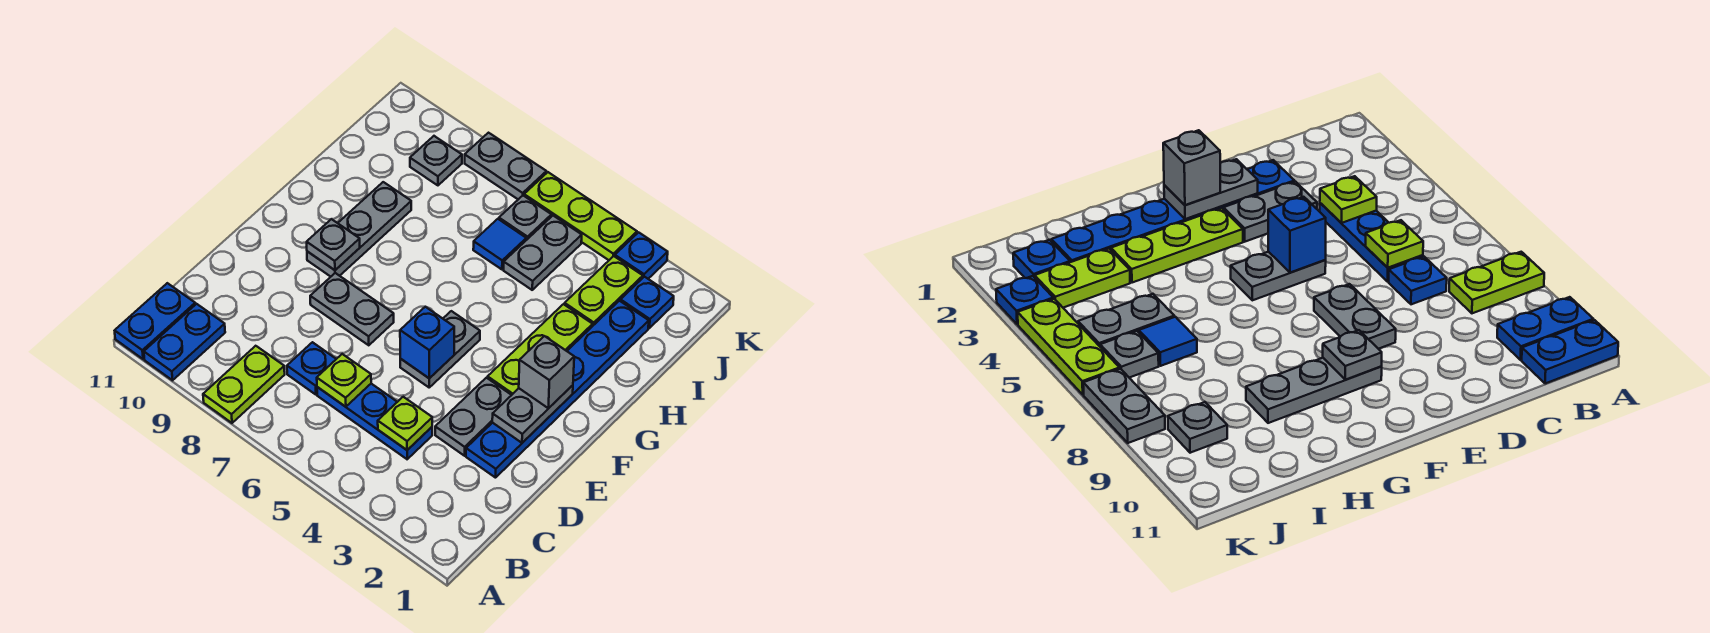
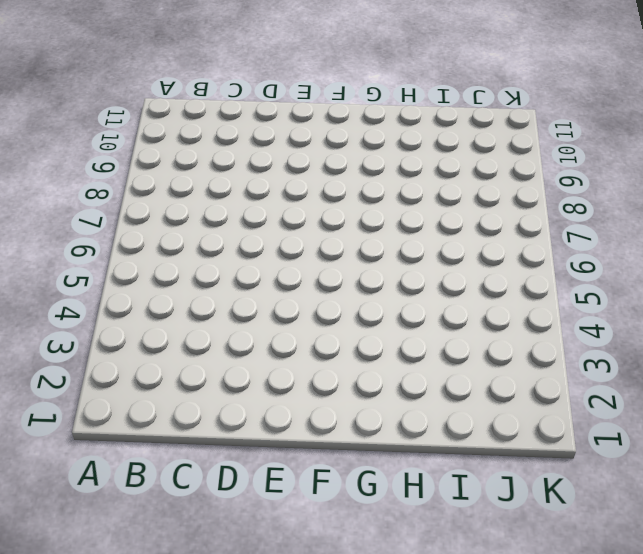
none -> lime plate A8:B8 level 1
none -> blue plate A10:B10 level 1
none -> blue plate A11:B11 level 1

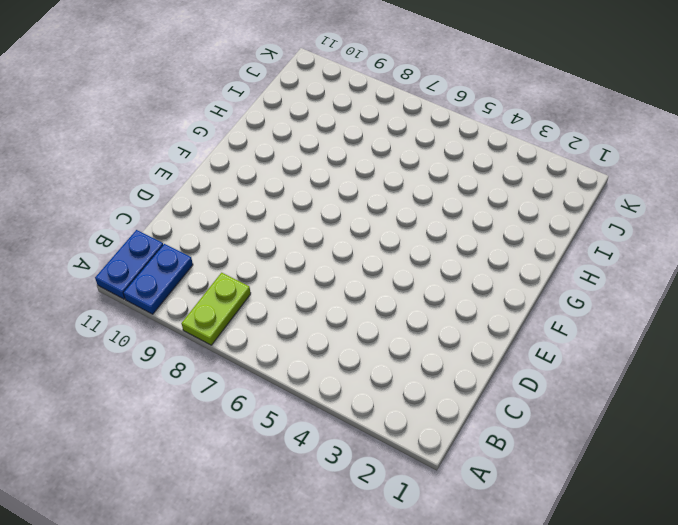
none -> blue plate C4:C6 level 1
none -> blue plate C7 level 1
none -> blue plate D2:I2 level 1

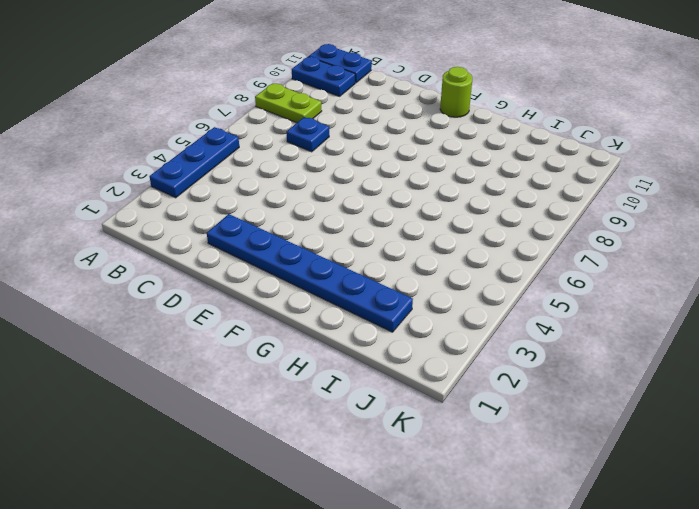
blue plate A3:A5 level 1 -> blue plate C4:C6 level 1
lime round brick F11 level 1 -> none
none -> grey plate D3:E3 level 1
none -> grey plate E5:F5 level 1
none -> grey plate E7:E8 level 1

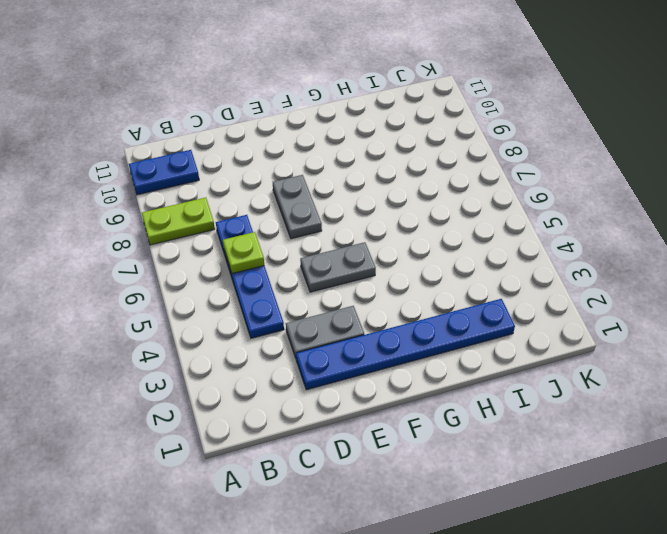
none -> blue plate A11:B11 level 1
none -> lime plate F3:H3 level 1
none -> grey plate F9:H9 level 1

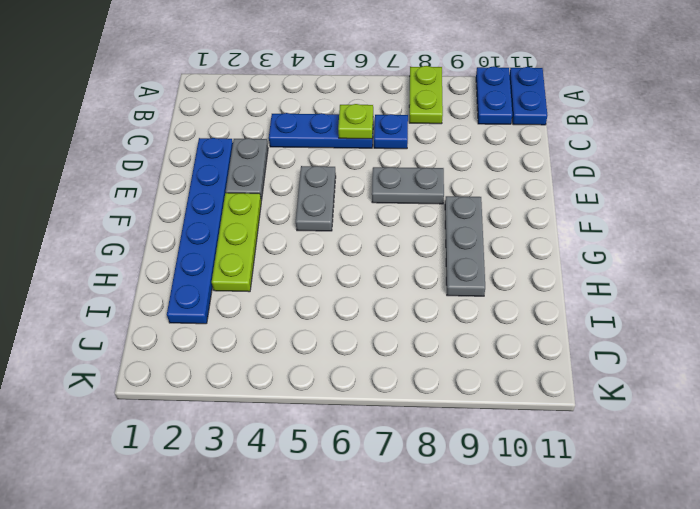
none -> lime plate I3:J3 level 1
none -> grey plate I5:J5 level 1
none -> blue tile I6 level 1

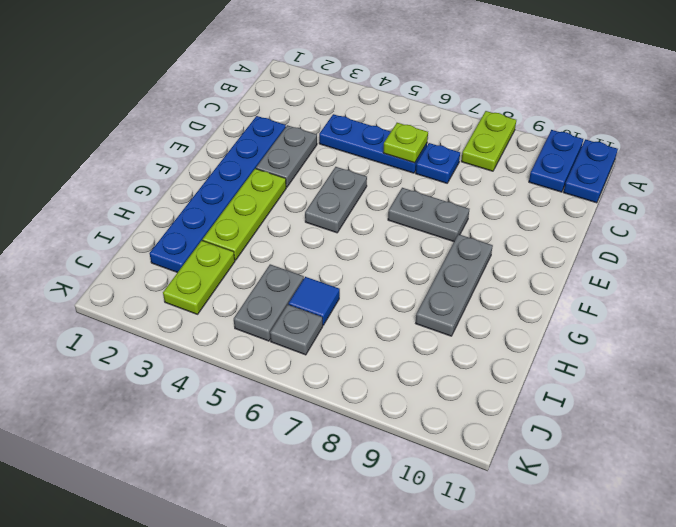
none -> blue plate J2 level 1
none -> grey plate J9 level 1
none -> blue plate K3 level 1

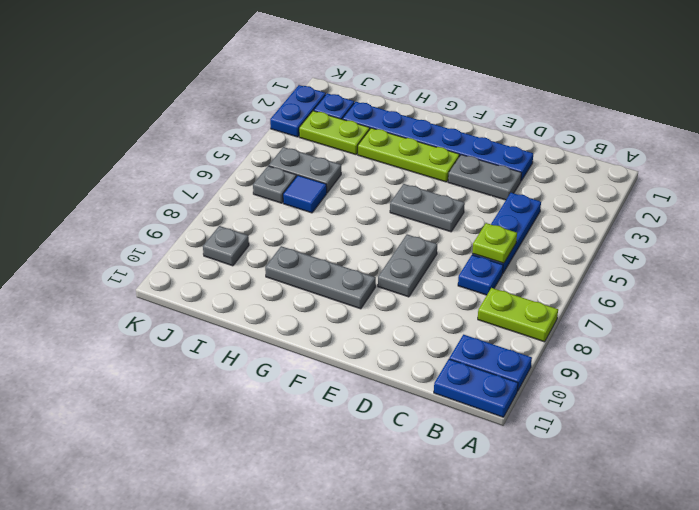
blue plate K2:K3 level 1 -> blue plate K3 level 1
none -> lime plate K4:K6 level 1
none -> grey plate K7:K8 level 1
none -> lime plate C4 level 2

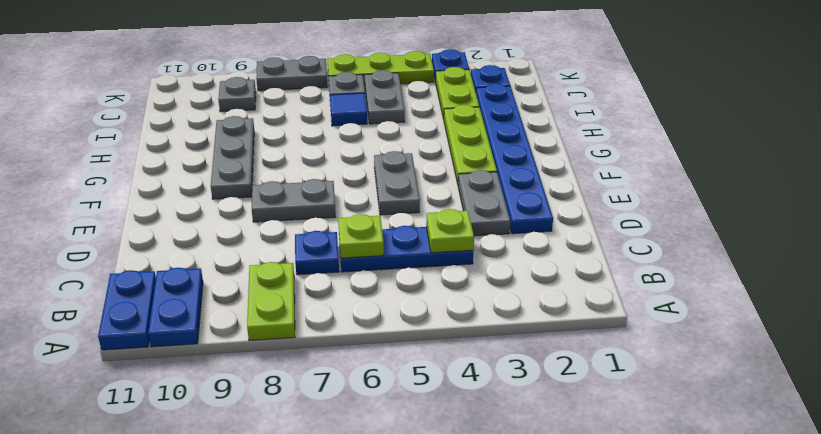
none -> grey plate E2:F2 level 2
none -> blue brick E5 level 2
none -> grey plate F9 level 2

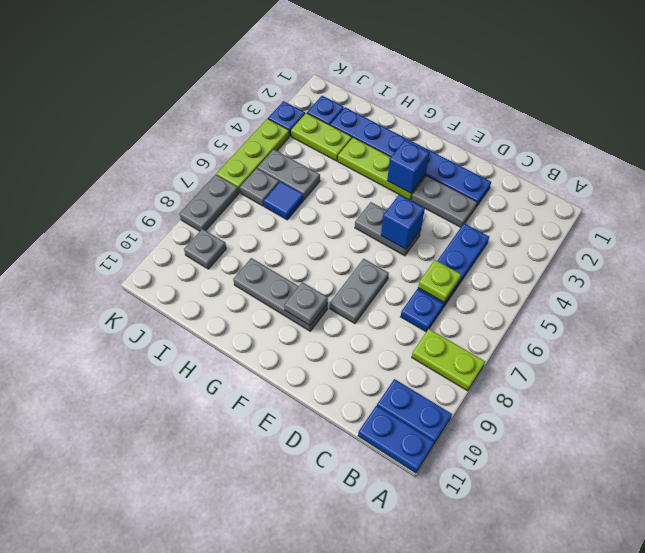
blue brick F3 level 2 -> none
none -> lime plate C4 level 2
none -> grey plate E2:F2 level 2
none -> grey brick F2 level 3

